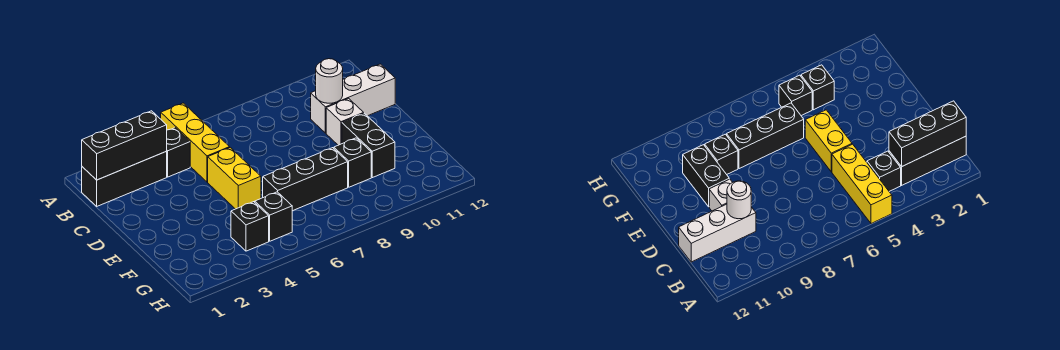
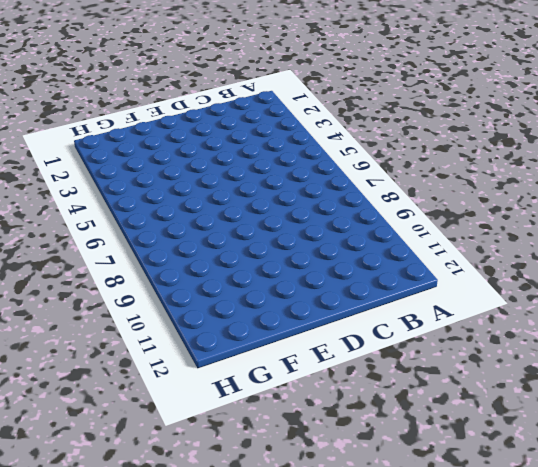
none -> yellow brick A5:C5 level 1
none -> black brick B1:B3 level 1
none -> black brick B4 level 1

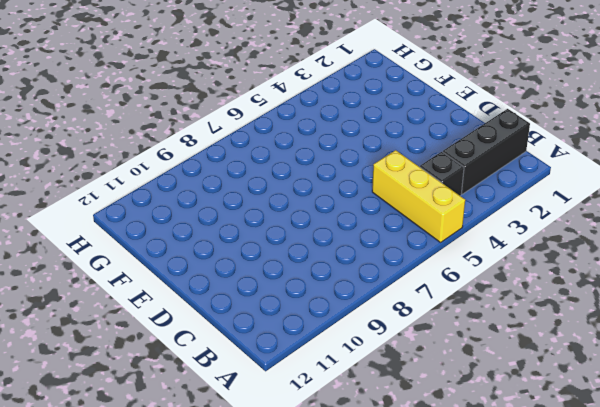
none -> white brick C10:C12 level 1
none -> yellow brick D5:E5 level 1
none -> white brick D10 level 1

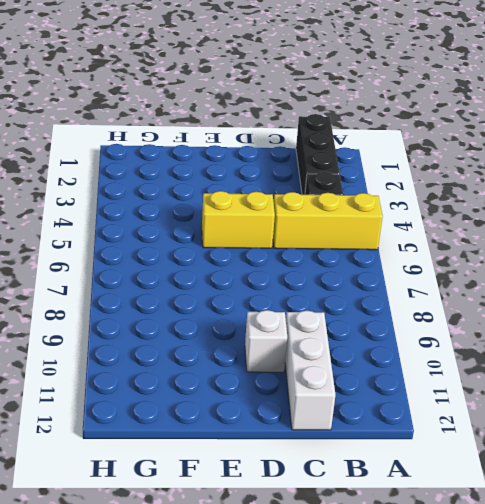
none -> black brick E10:F10 level 1
none -> black brick F6:F8 level 1
none -> black brick F9 level 1

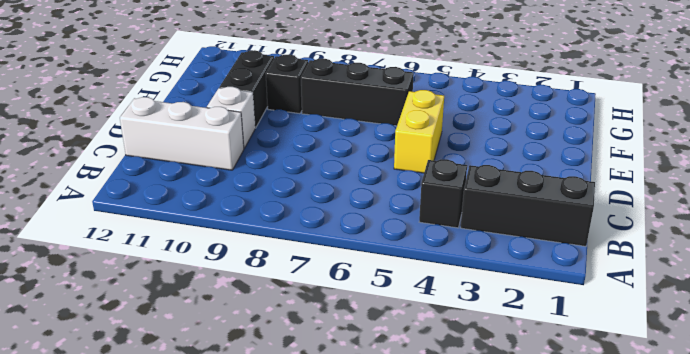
none -> yellow brick A5:C5 level 1
none -> black brick G4 level 1
none -> black brick G5 level 1

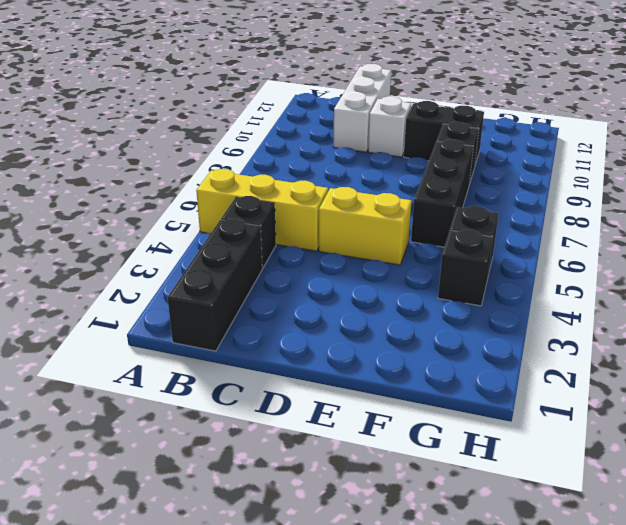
none -> black brick B1:B3 level 2
none -> white round brick C10 level 2

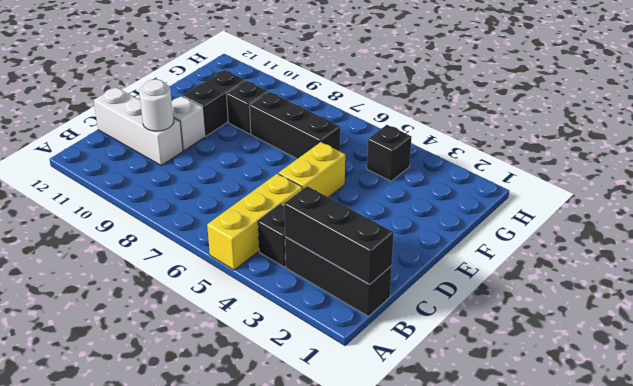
none -> black brick G5 level 1

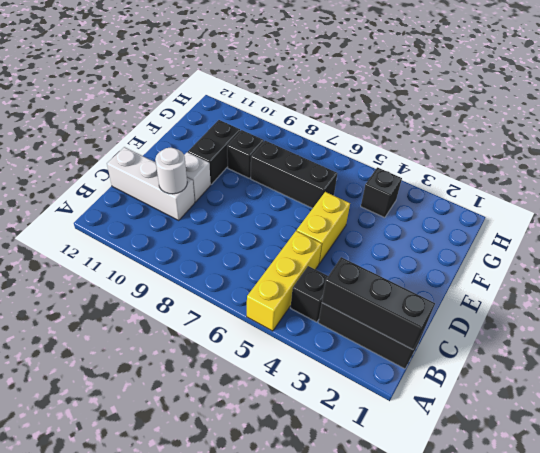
none -> black brick G5 level 1

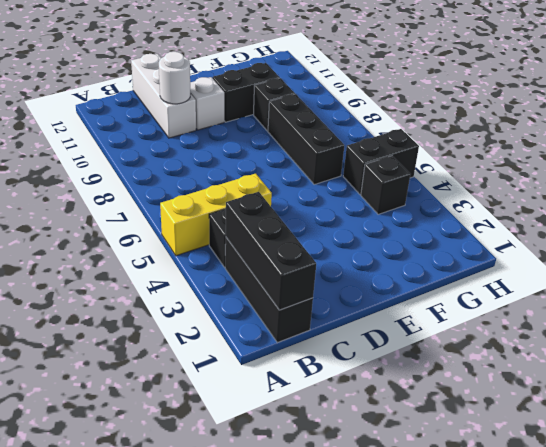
black brick G5:H5 level 1 -> black brick G5 level 1
none -> yellow brick D5:E5 level 1

